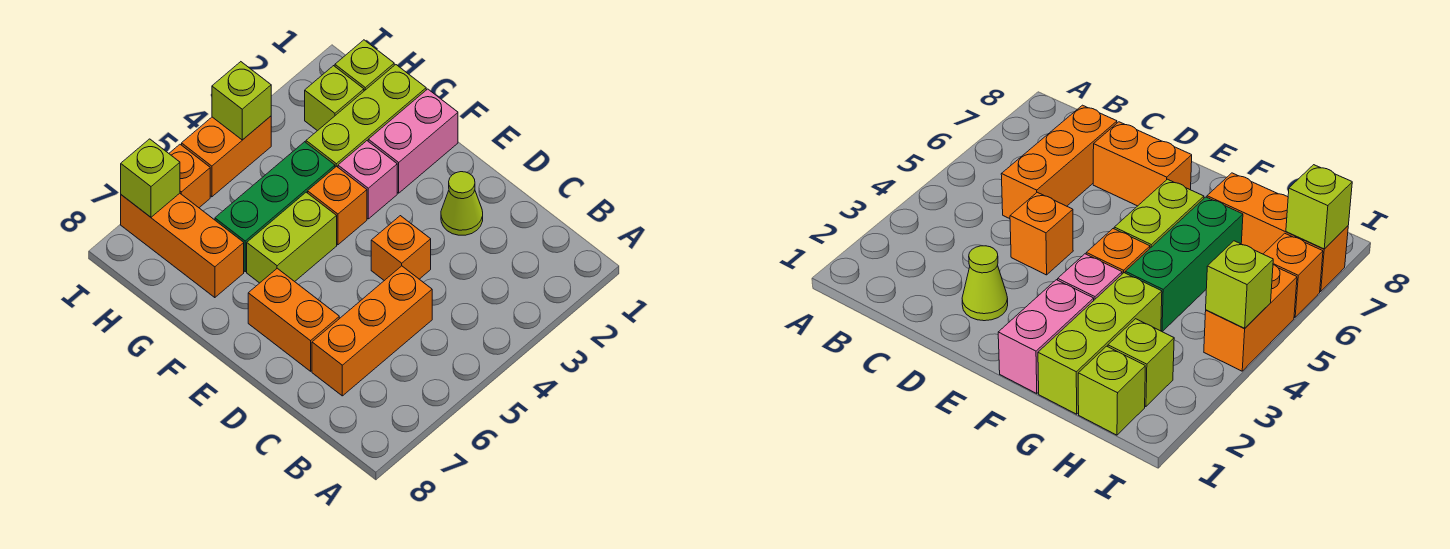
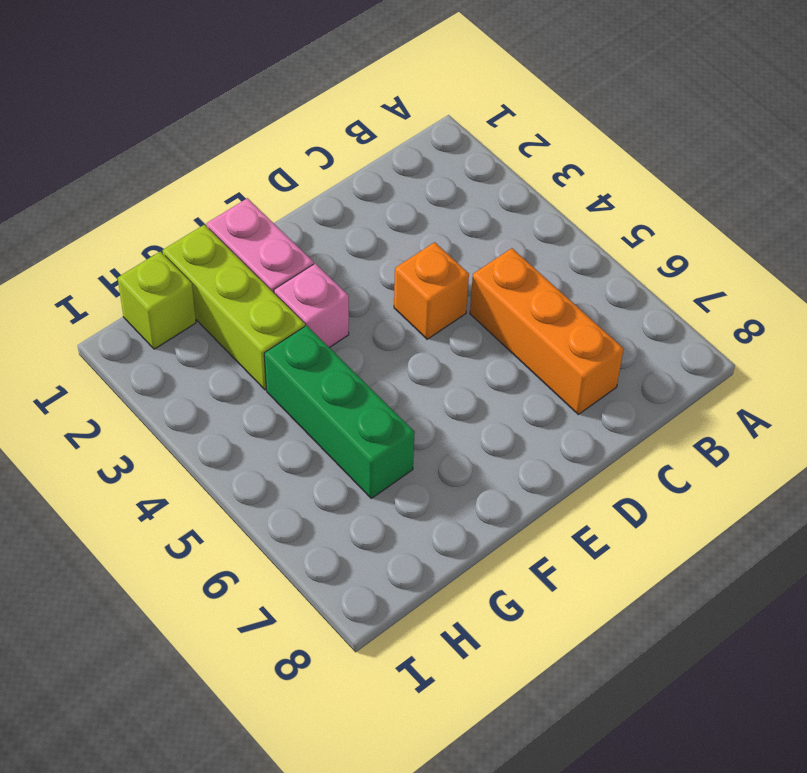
none -> lime cone D2 level 1
none -> orange brick D7:E7 level 1
none -> orange brick F4 level 1

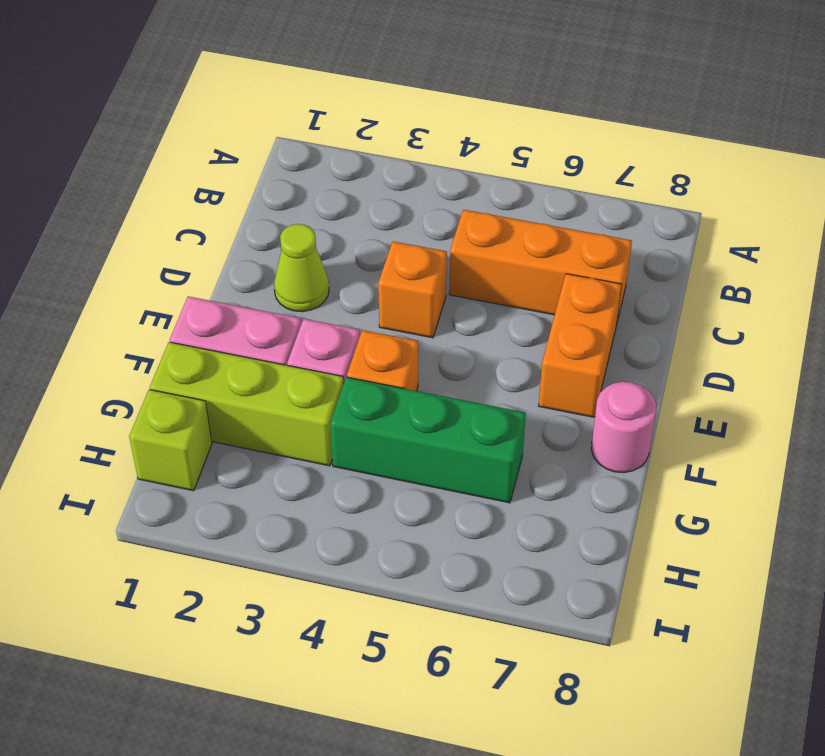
pink round brick F8 level 1 -> none
none -> lime brick F5:F6 level 1
none -> orange brick G7:I7 level 1
none -> lime brick H2 level 1

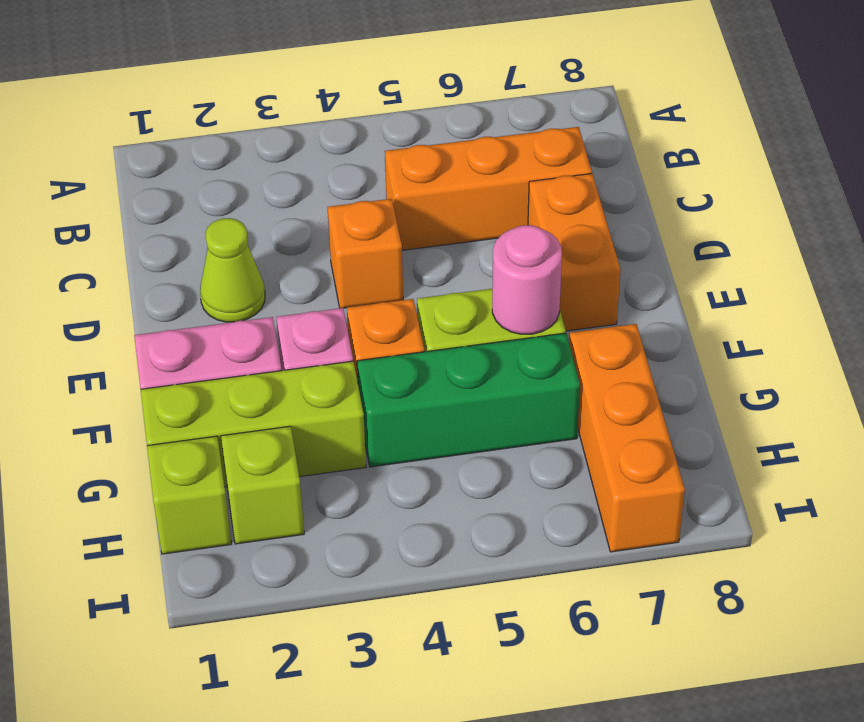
pink round brick F6 level 2 -> none
none -> orange brick I4:I5 level 1
none -> orange brick I6 level 1
none -> lime brick I4 level 2

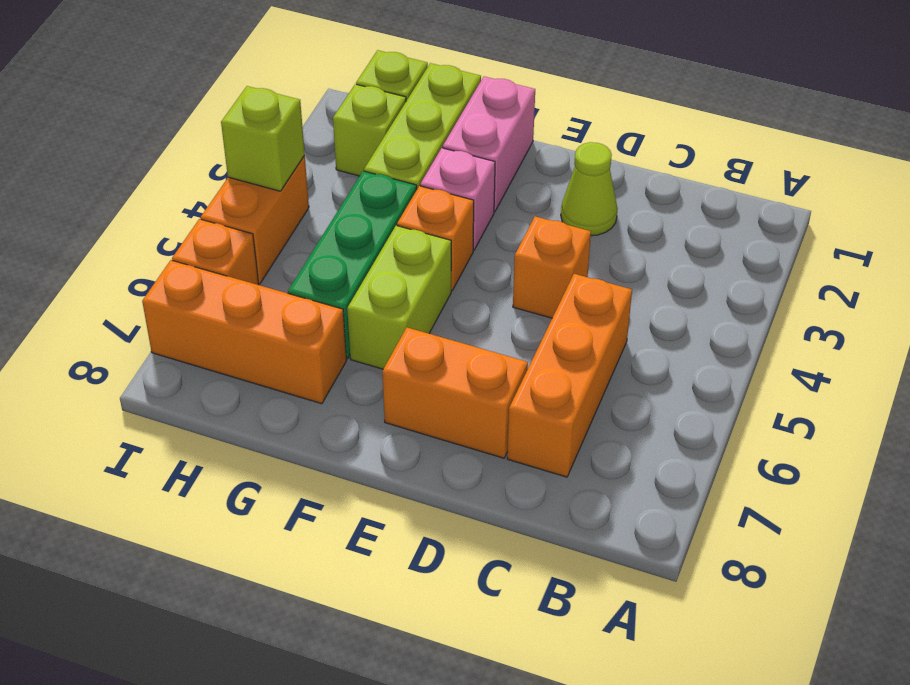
none -> lime brick I7 level 2

